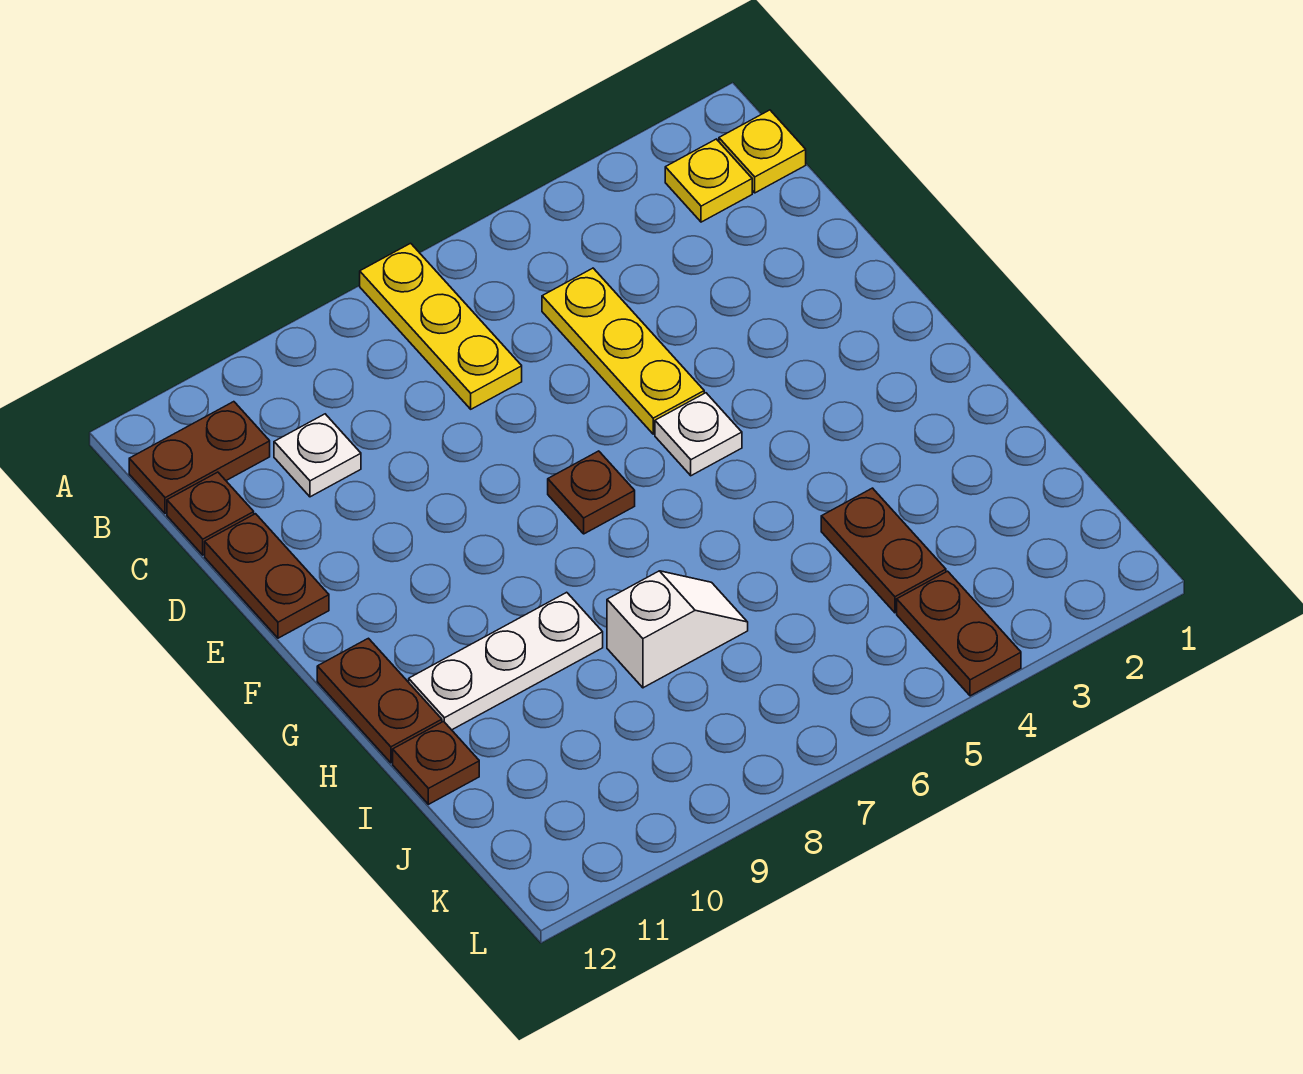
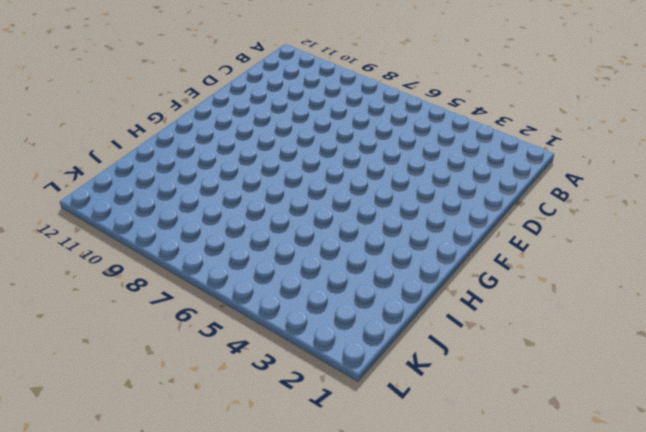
none -> yellow plate A7:C7 level 1
none -> yellow plate B1 level 1
none -> yellow plate B2 level 1

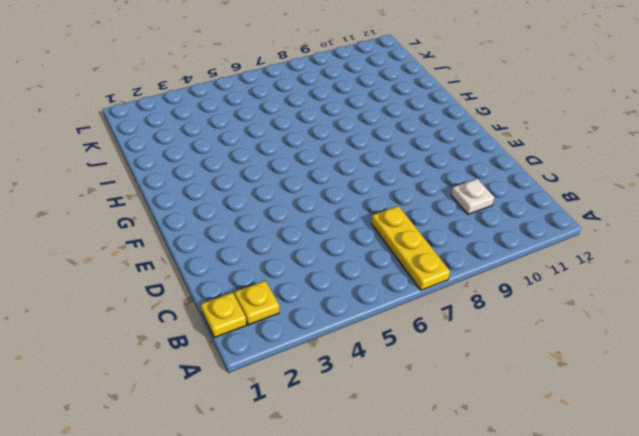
none -> brown plate B11:B12 level 1
none -> yellow plate C5:E5 level 1
none -> brown plate C12 level 1

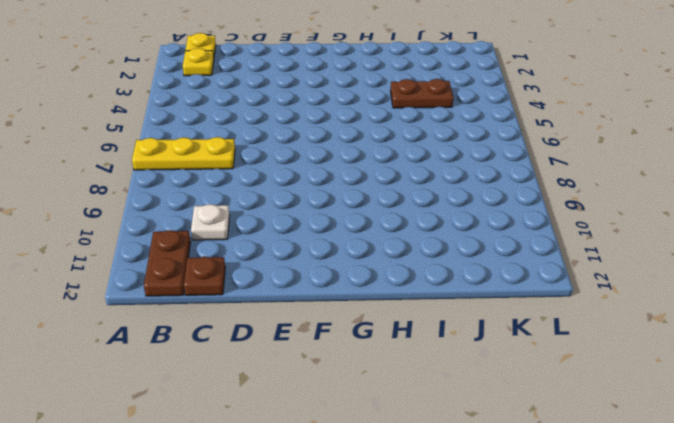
none -> yellow plate C5:E5 level 1
none -> brown plate D12:E12 level 1
none -> white plate F5 level 1

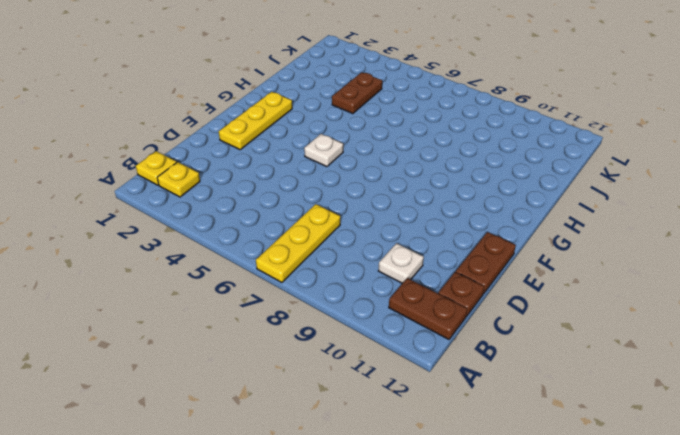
yellow plate E2:G2 level 1 -> yellow plate C5:E5 level 1
none -> brown plate F7 level 1
none -> brown plate G12:H12 level 1
none -> white plate H9:H11 level 1

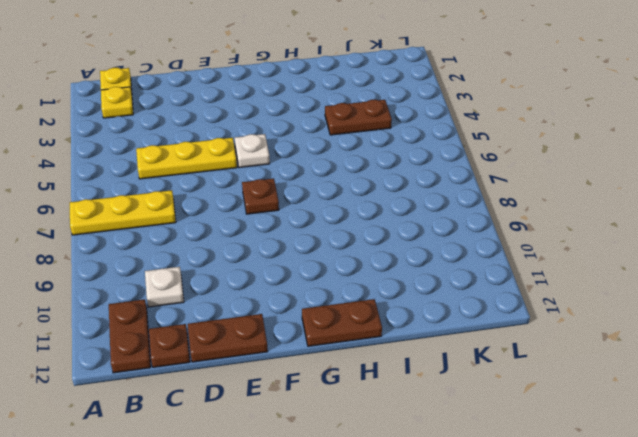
none -> white plate H9:H11 level 1
none -> white slope I7:I8 level 1 top 8
none -> brown plate I12 level 1

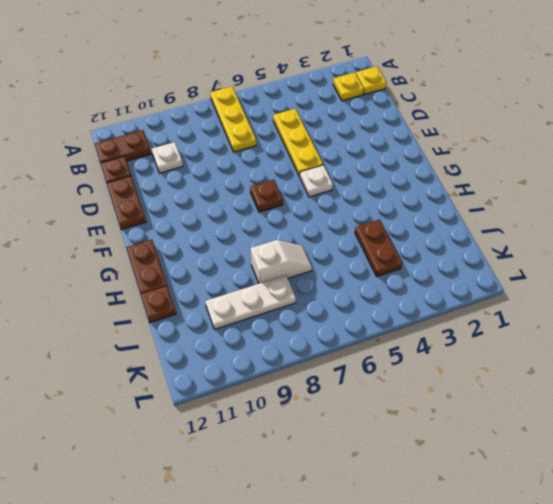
white plate J8:J10 level 1 -> white plate H9:H11 level 1
none -> brown plate K4:L4 level 1

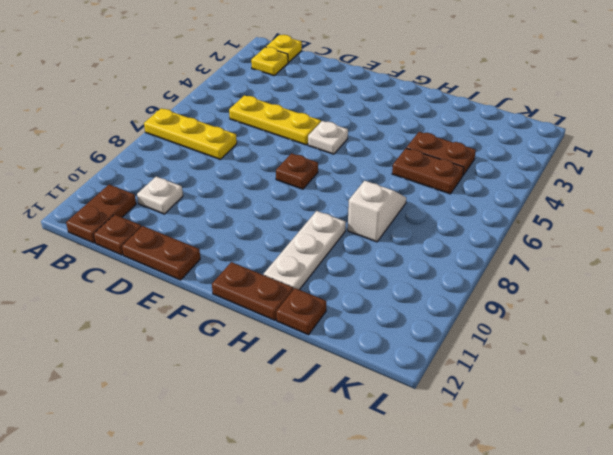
brown plate I5:J5 level 1 -> brown plate K4:L4 level 1

